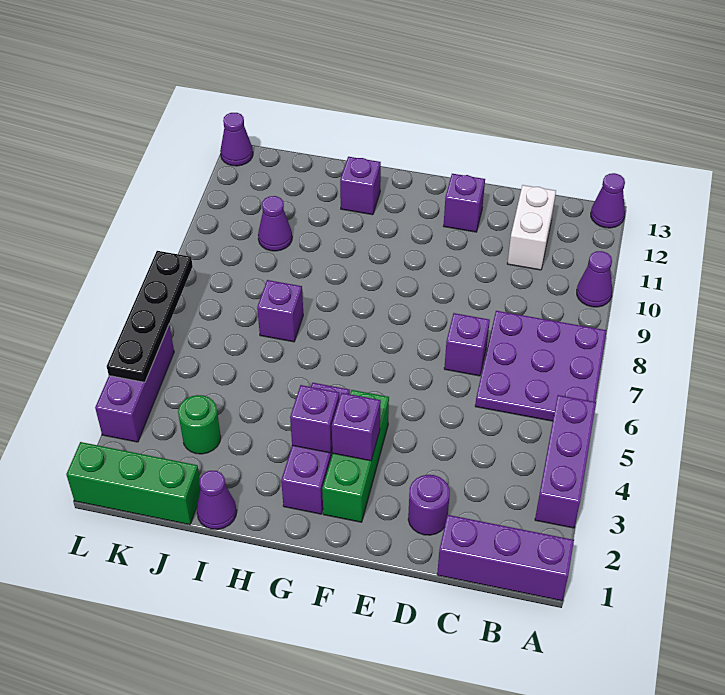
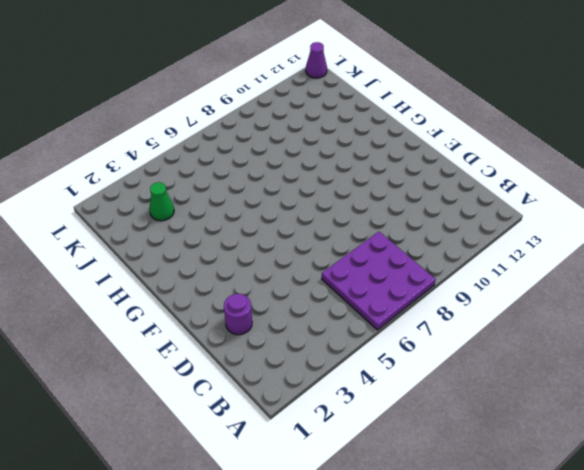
green cone J3 level 1 -> green round brick J3 level 1
none -> purple brick A1:C1 level 1
none -> purple brick A3:A5 level 1
none -> purple cone A10 level 1

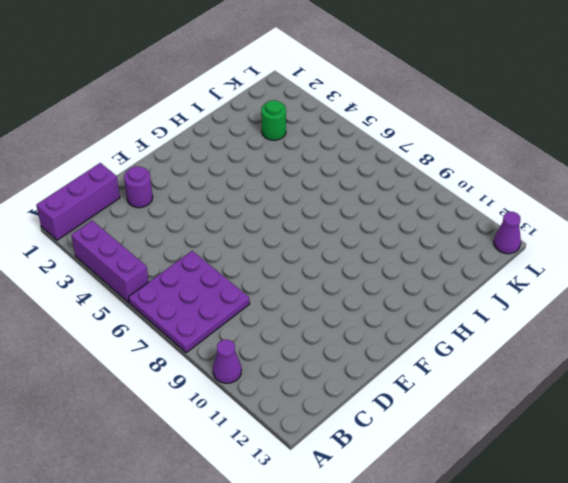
none -> purple cone A13 level 1
none -> white brick C11:C12 level 1
none -> purple brick D7 level 1

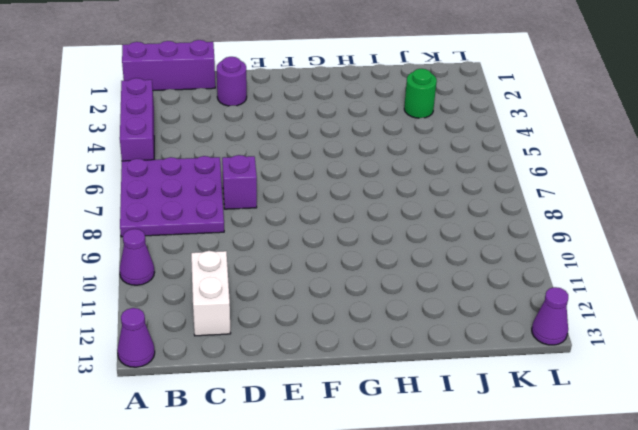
none -> purple brick E12 level 1
none -> green brick F2:F4 level 1
none -> purple brick G2:G4 level 1

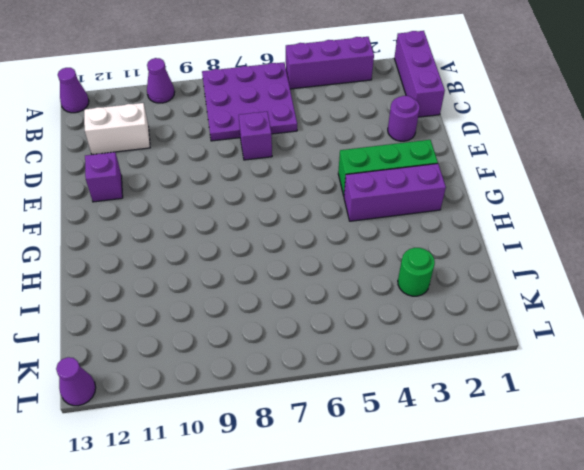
none -> purple brick H12 level 1
none -> purple cone I1 level 1
none -> purple brick I7 level 1

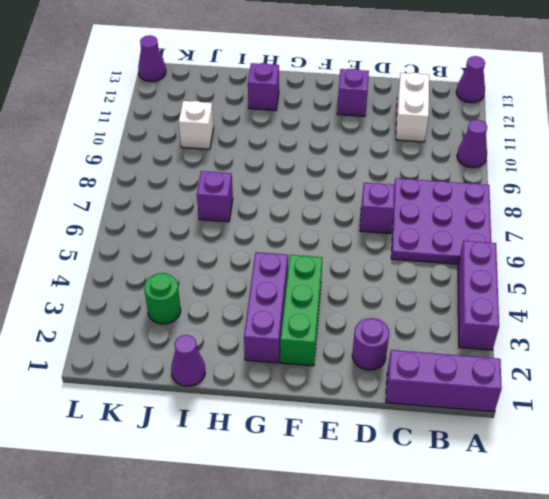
white brick J10 level 1 -> purple cone J10 level 1
none -> green brick J1:L1 level 1
none -> purple brick L3:L5 level 1
none -> purple brick F3 level 2

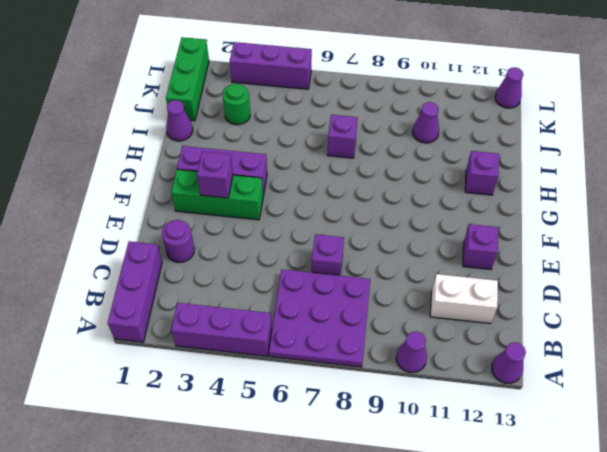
none -> purple brick G3 level 2
none -> black plate L4:L7 level 2

